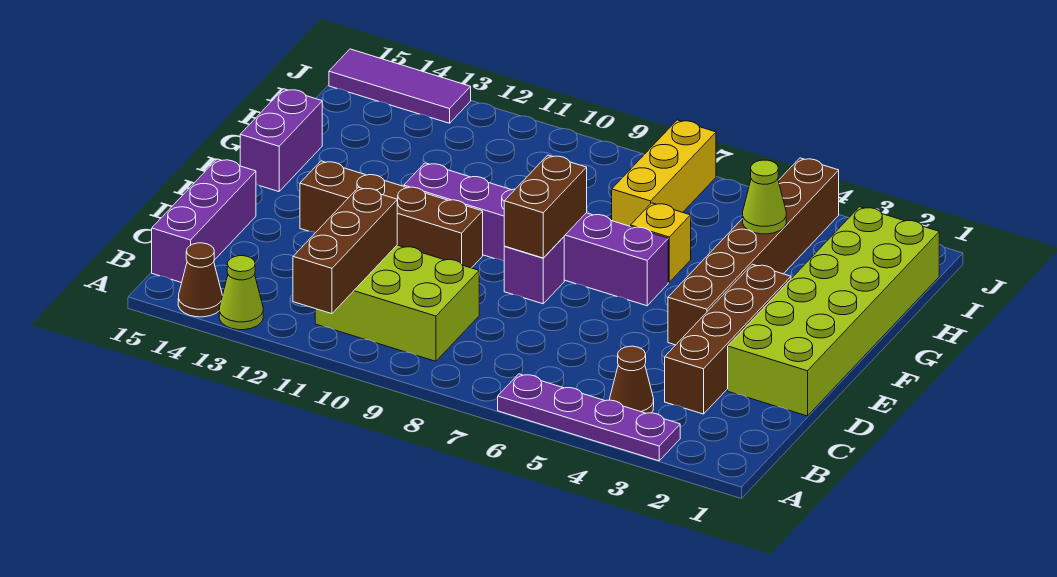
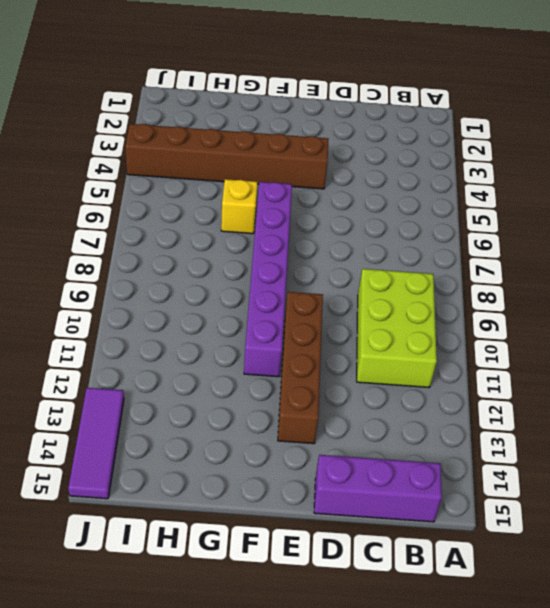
none -> purple plate A3:A6 level 1
none -> lime cone A13 level 1
none -> brown cone A14 level 1

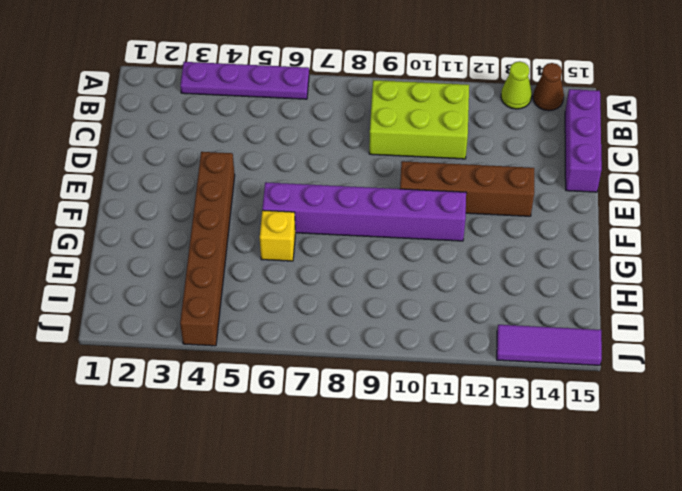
none -> brown cone B4 level 1
none -> brown brick C3:F3 level 1
none -> lime brick D1:I2 level 1

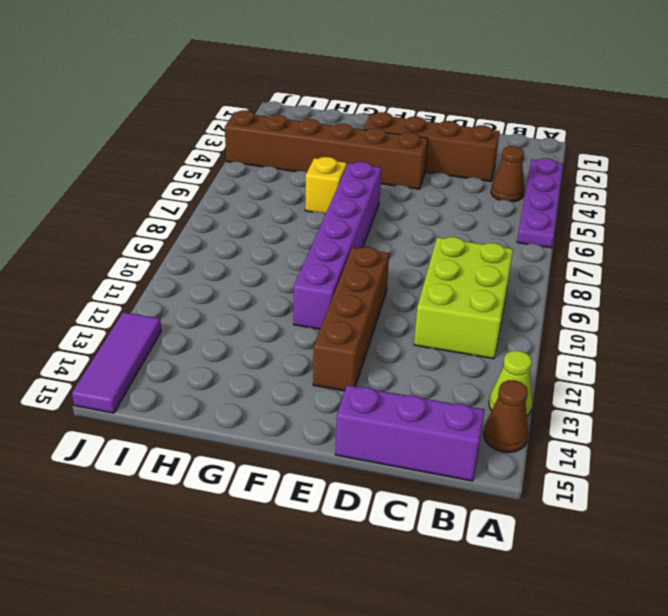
none -> lime brick D1:I2 level 1
none -> purple brick E8 level 1
none -> purple brick F15:G15 level 1

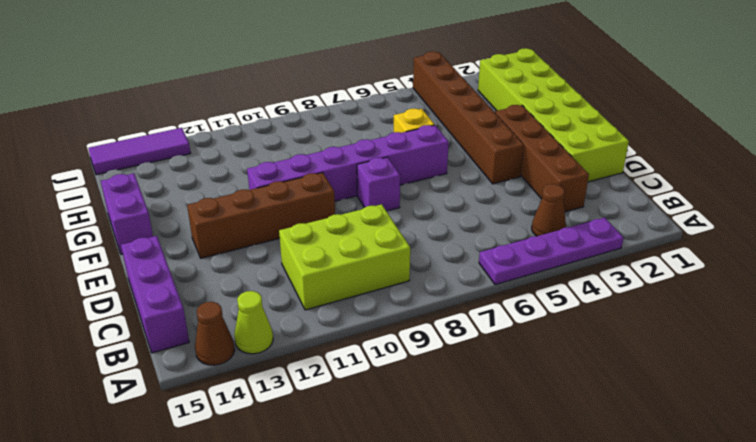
none -> yellow brick H7:J7 level 1
none -> brown brick A11:C11 level 2
none -> brown brick E8:F8 level 2

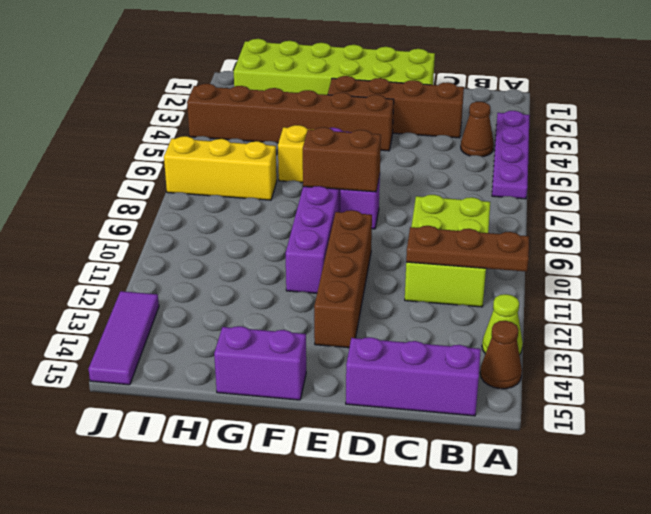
brown plate A11:C11 level 2 -> brown brick A11:C11 level 2
none -> lime cone H4 level 2

